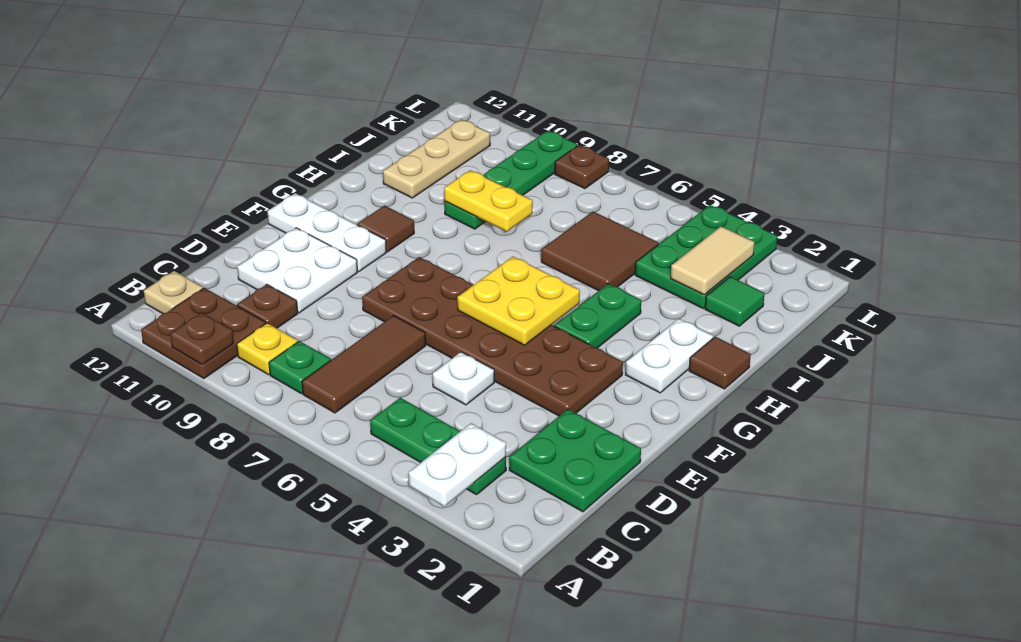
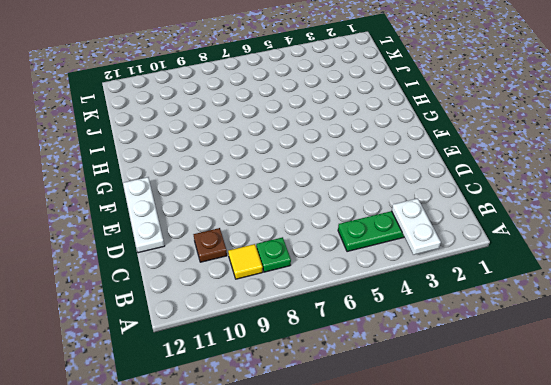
yellow tile B9 level 1 -> yellow plate B9 level 1
white plate D12:F12 level 1 -> white plate F10:F12 level 1
none -> brown plate A10:B11 level 1
none -> brown tile B7:D7 level 1
none -> tan plate B12 level 1

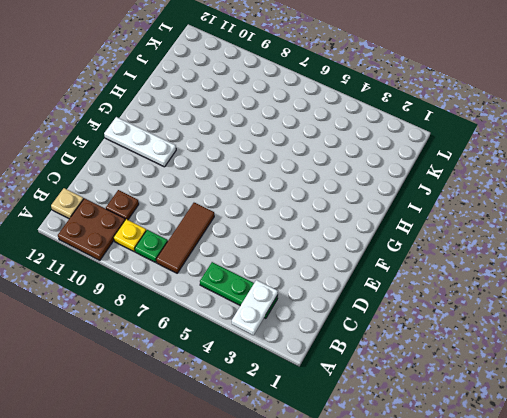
none -> green plate C1:D2 level 1
none -> white plate D5 level 1
none -> white plate D10:E11 level 1

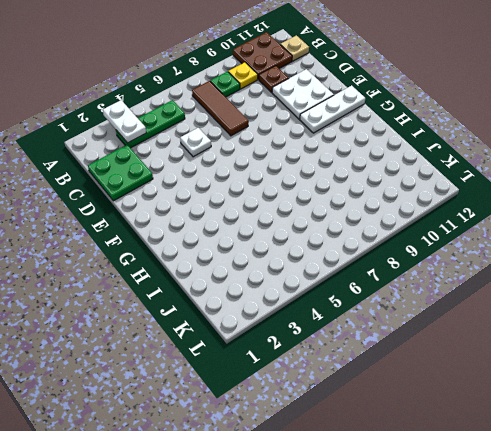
none -> brown plate E3:F8 level 1
none -> white plate G2:H2 level 1
none -> green plate G4:H4 level 1

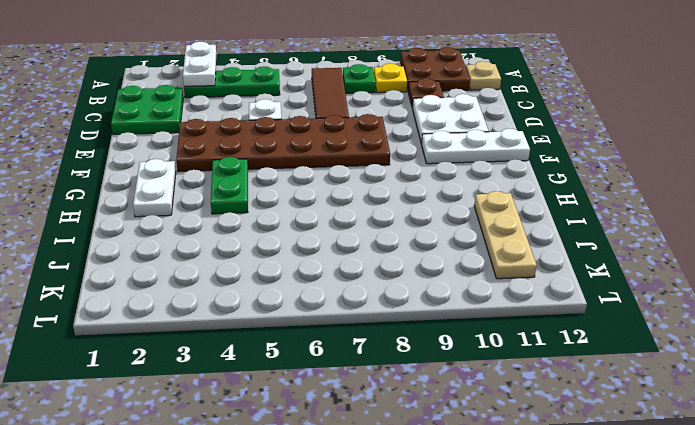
none -> brown tile G10 level 1
none -> brown tile H1 level 1
none -> brown tile I5:J6 level 1

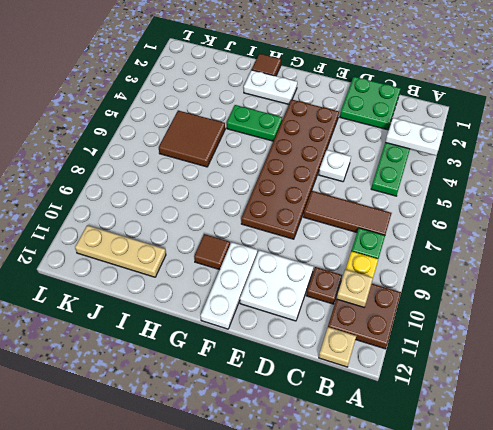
tan plate B10 level 2 -> none
none -> green plate I9:L9 level 1
none -> green tile J2 level 1
none -> green plate J3:L4 level 1

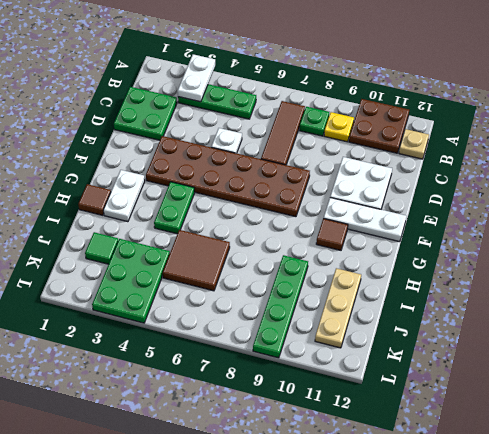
none -> brown plate C10 level 1
none -> brown plate L8 level 1
none -> brown plate A10 level 2

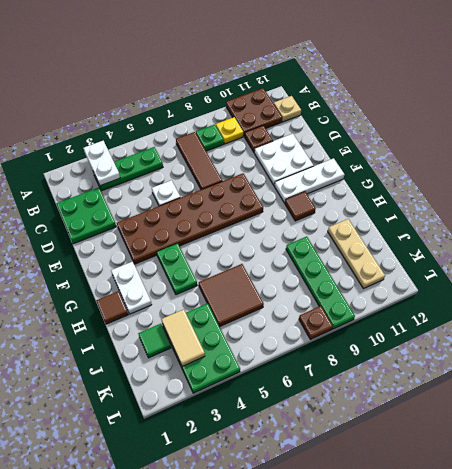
none -> brown plate A10 level 2
none -> yellow plate F5:G6 level 2
none -> yellow plate I8:I9 level 2

